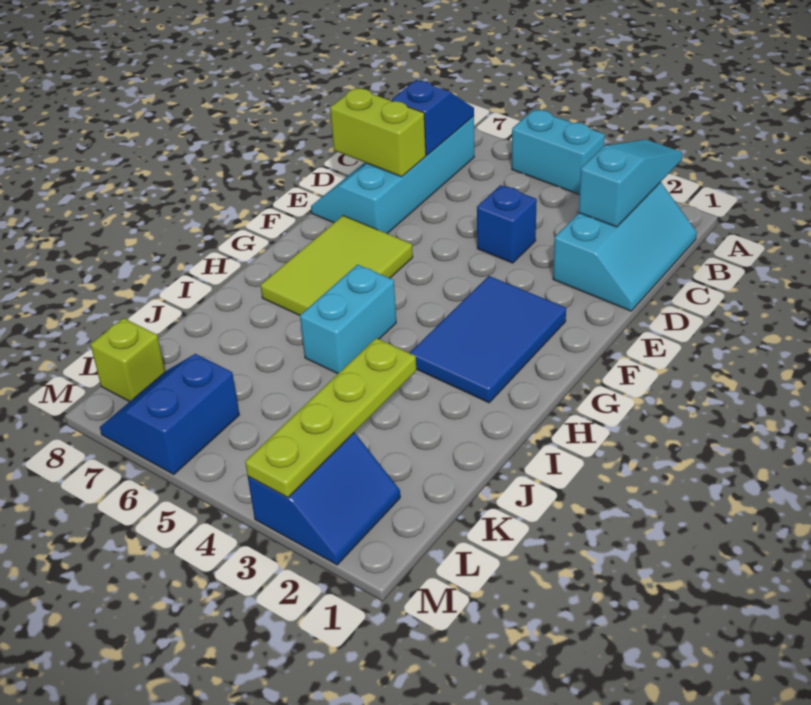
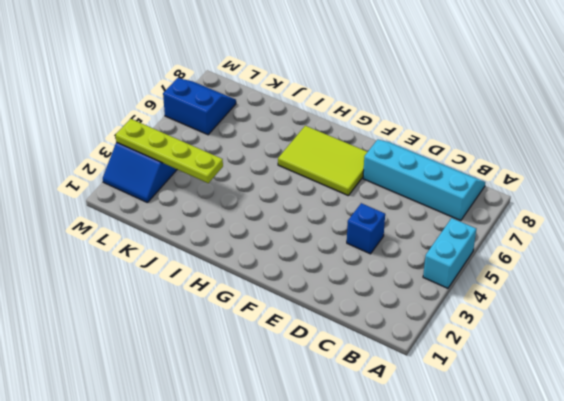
none -> cyan slope B1:D2 level 1 top 2
none -> blue tile F2:H3 level 1
none -> cyan brick H5:I5 level 1

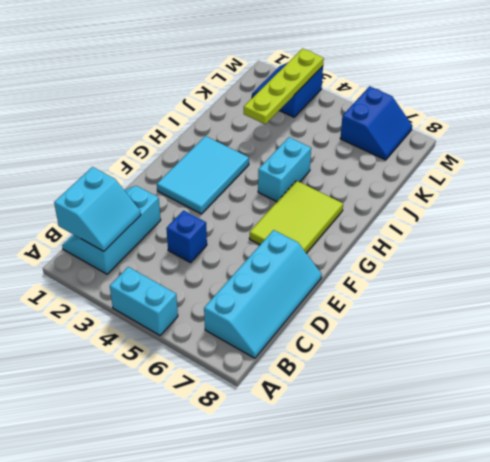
cyan slope B1:C2 level 2 top 1 -> cyan slope A2:C2 level 2 top C
cyan tile F2:H3 level 1 -> blue tile F2:H3 level 1
none -> lime brick L8 level 1
none -> blue slope B7:C7 level 2 top C
none -> lime brick D7:D8 level 2

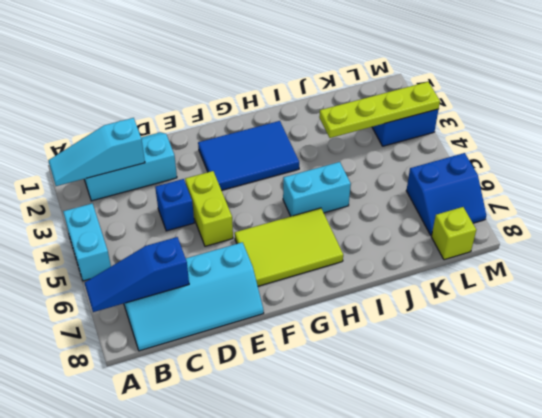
blue slope A7:C7 level 2 top C -> blue slope B7:C7 level 2 top C
lime brick E4:E5 level 1 -> lime brick D7:D8 level 2

